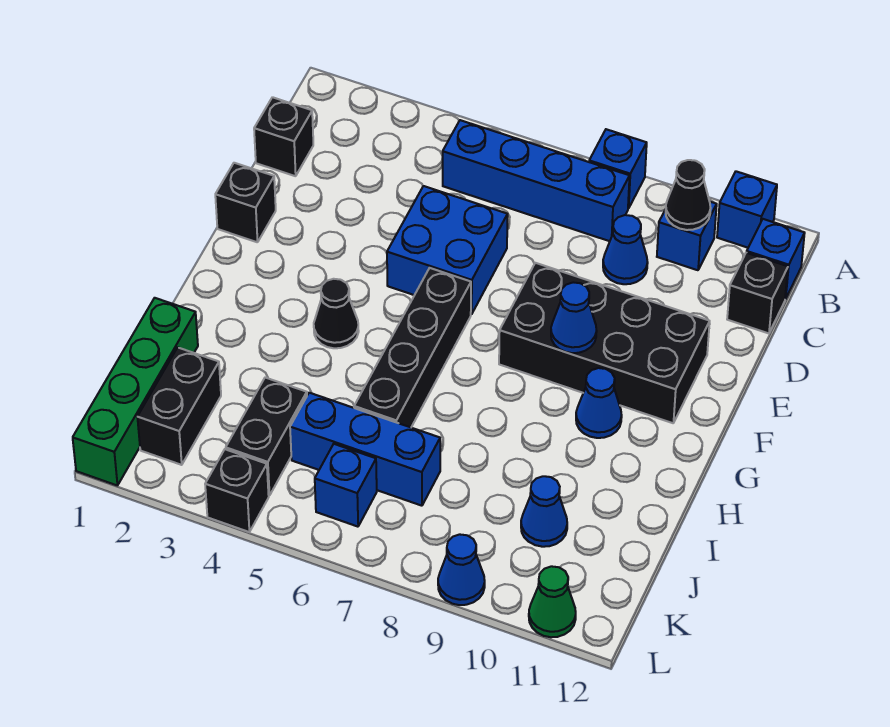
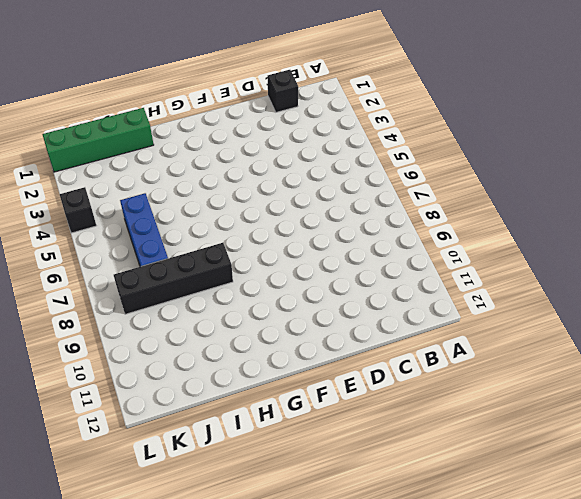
black brick H8:K8 level 1 -> black brick F6:I6 level 1
none -> blue brick A8 level 1
none -> blue brick A11 level 1
none -> blue brick B5:B8 level 1

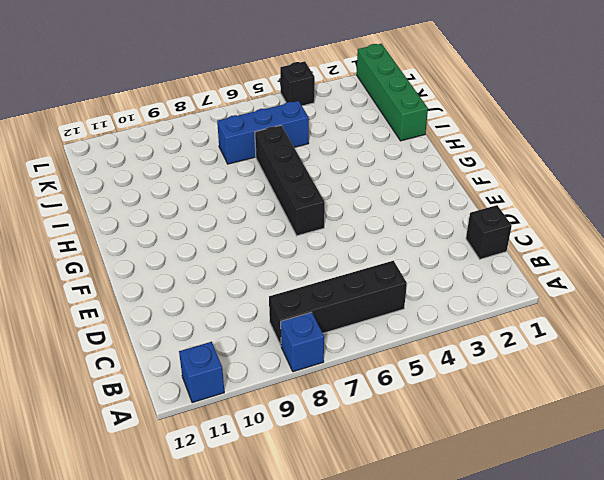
black brick B5:B8 level 1 -> blue brick B5:B8 level 1
none -> blue brick B10 level 1
none -> blue brick B12 level 1
none -> blue cone C9 level 1

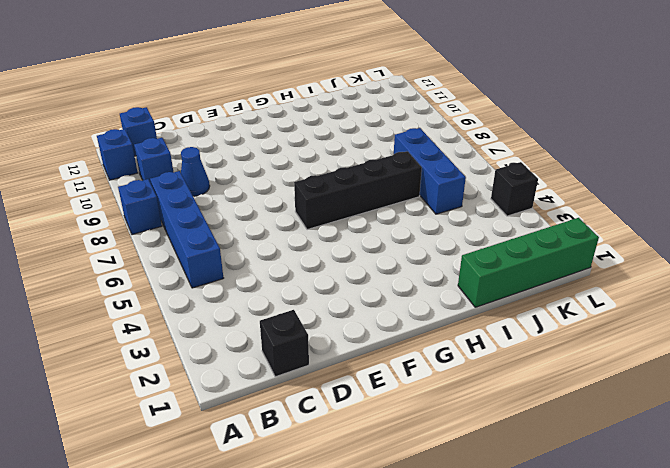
none -> black brick C12 level 1
none -> blue brick D5:E6 level 1
none -> black brick E1 level 1

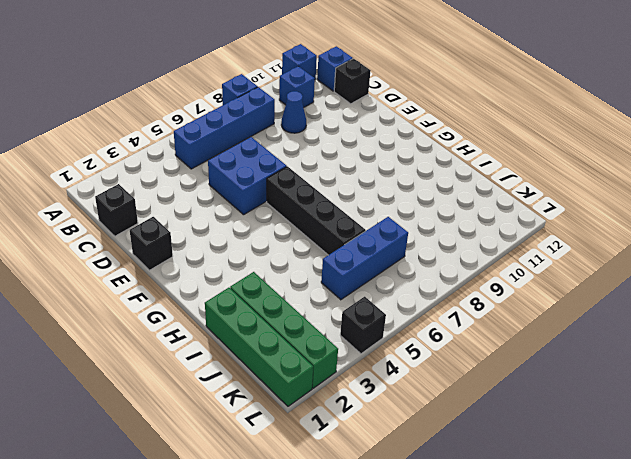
green brick I2:L2 level 1 -> black brick J2:K2 level 1
none -> black brick E8:F11 level 1
none -> black cone G4 level 1
none -> blue cone G10 level 1

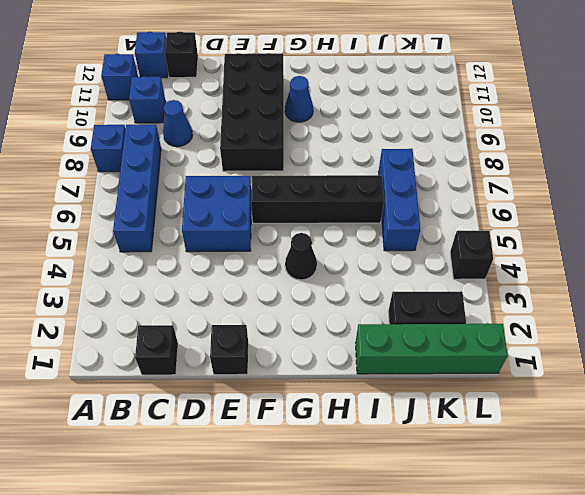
none -> black brick J4:K4 level 1
none -> blue cone J10 level 1
none -> blue brick K6 level 1

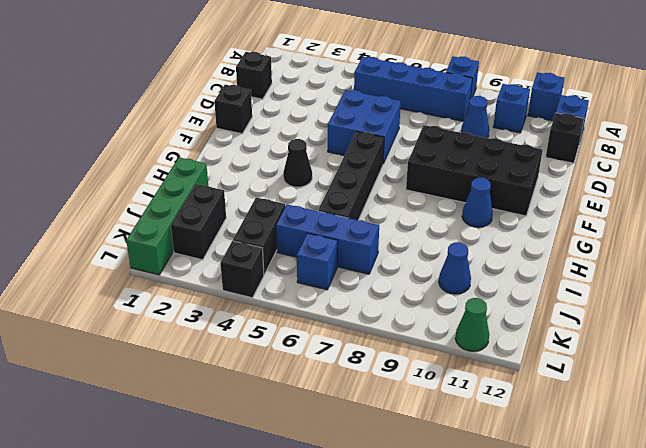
none -> blue cone L9 level 1
none -> black cone B10 level 2
none -> blue cone F9 level 2

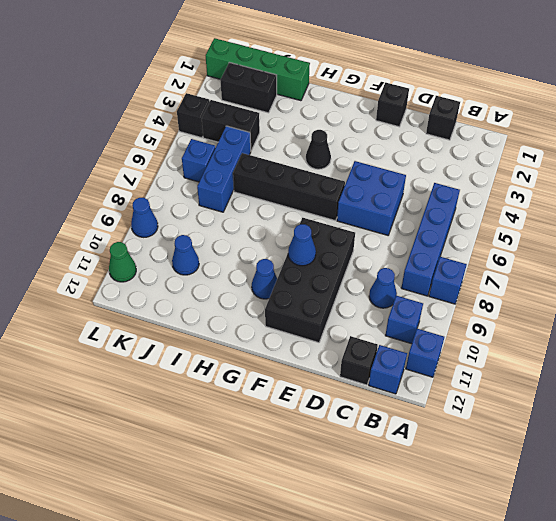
none -> black cone B10 level 2

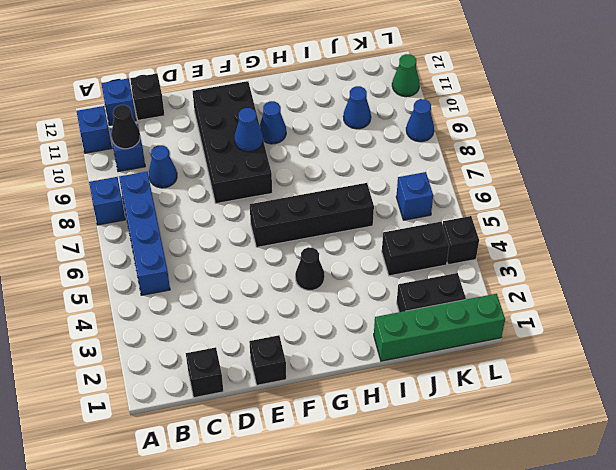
none -> blue brick D5:E6 level 1
none -> blue brick J5:J7 level 1

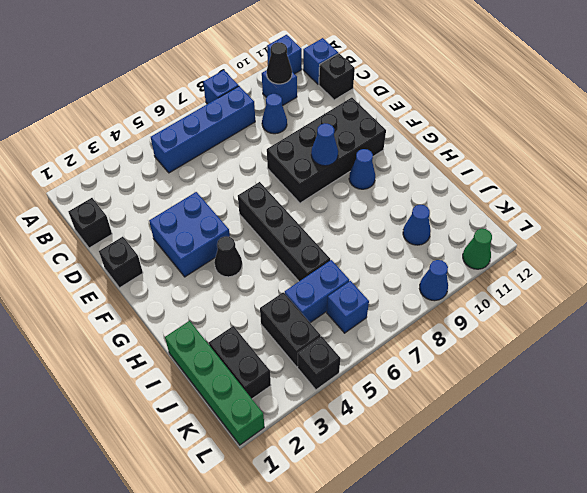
blue brick E3:F4 level 1 -> blue brick D5:E6 level 1
blue brick J5:J6 level 1 -> blue brick J5:J7 level 1

